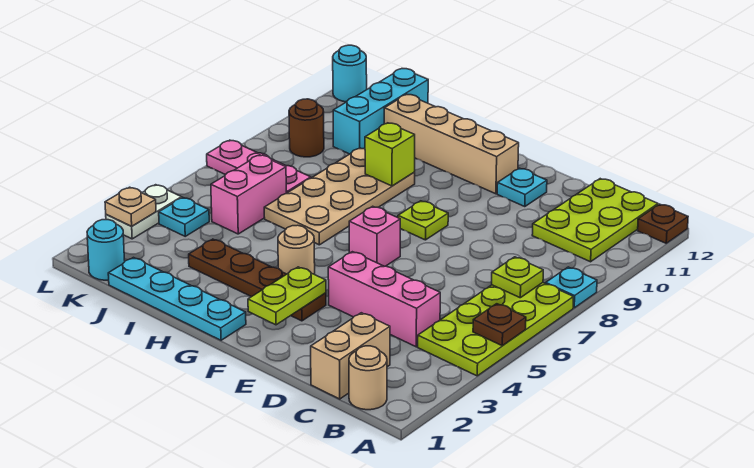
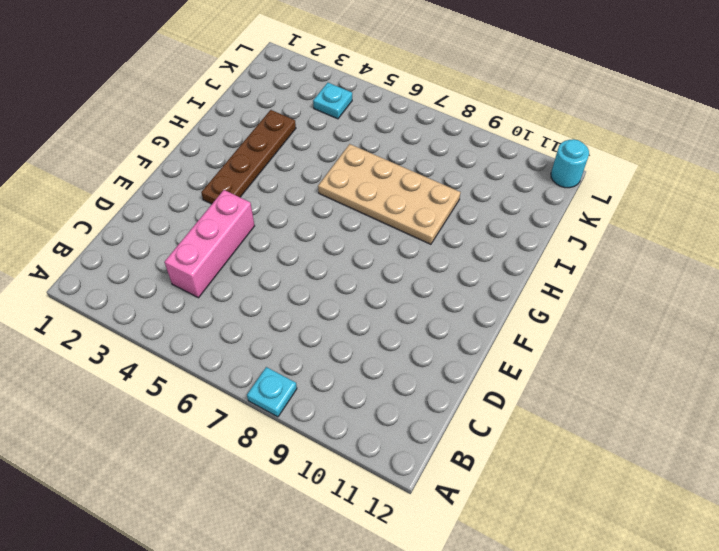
none -> lime plate A4:B7 level 1
none -> brown plate A12 level 1
none -> tan round brick B1 level 1

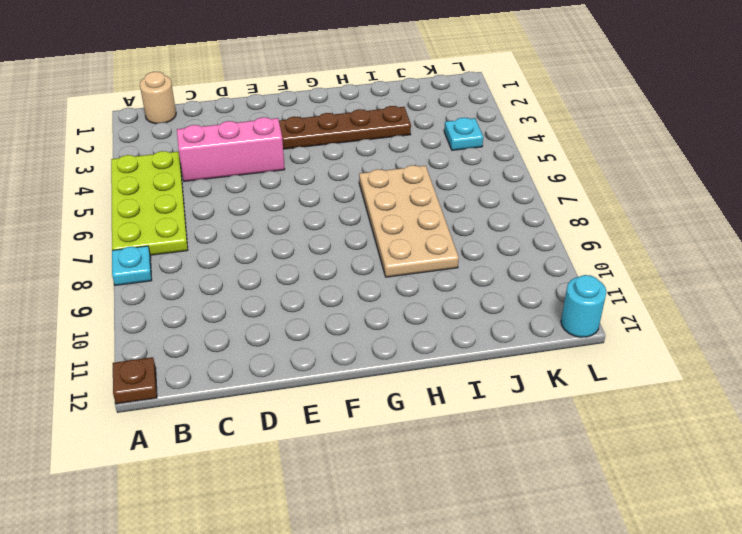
none -> lime plate B10:C12 level 1
none -> tan brick C1:C2 level 1
none -> cyan plate E11 level 1

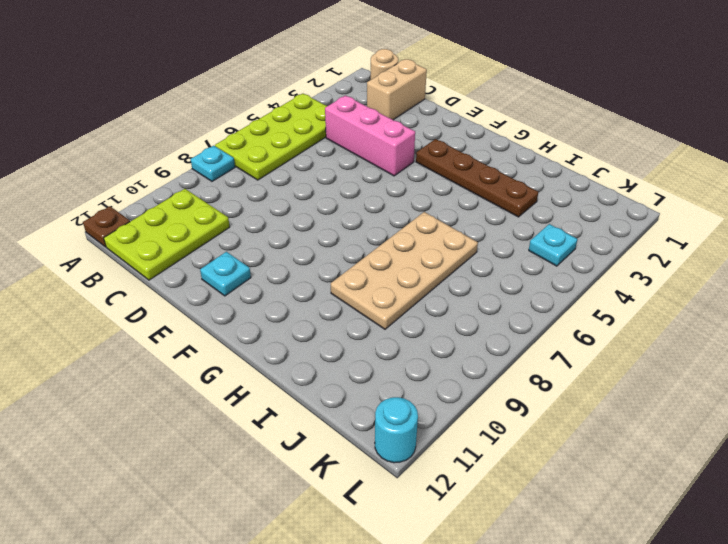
none -> pink brick F6 level 1
none -> lime plate F8 level 1
none -> tan brick F11:I11 level 1

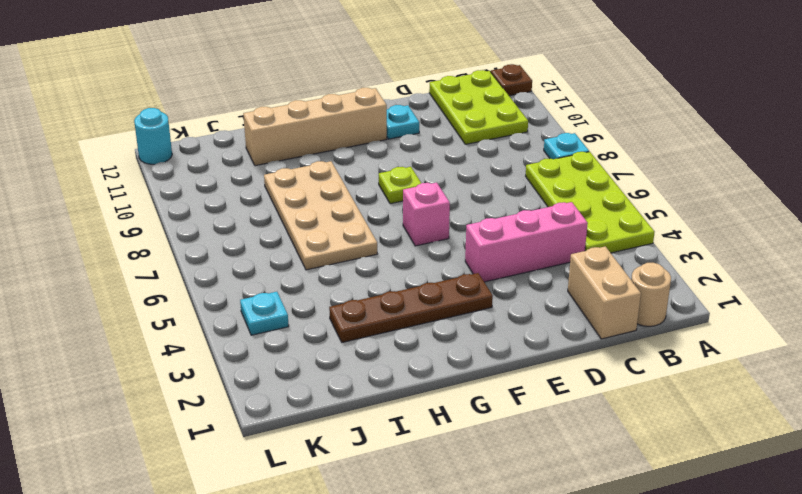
none -> cyan plate G1:J1 level 1
none -> tan round brick G4 level 1
none -> pink brick J5:J6 level 1

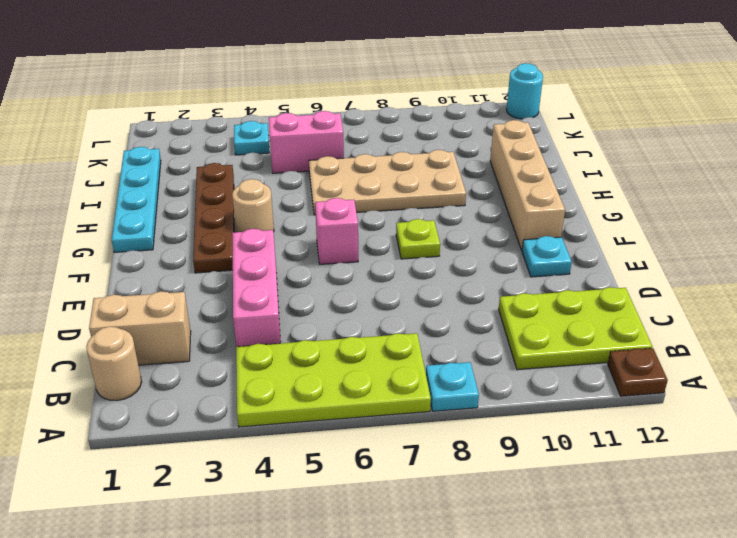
none -> pink plate J7:L7 level 1
none -> cyan brick J10:J12 level 1
none -> cyan round brick K1 level 1

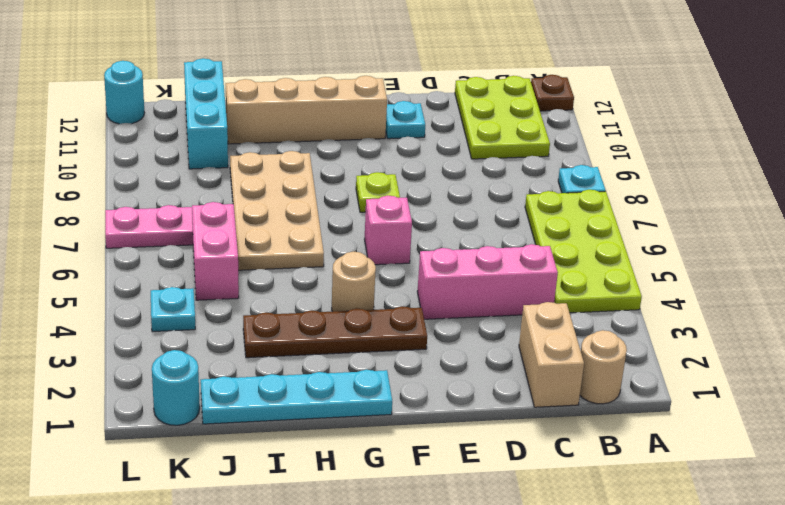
none -> brown round brick K9 level 1
none -> white plate L3:L4 level 1
none -> brown plate A5 level 2

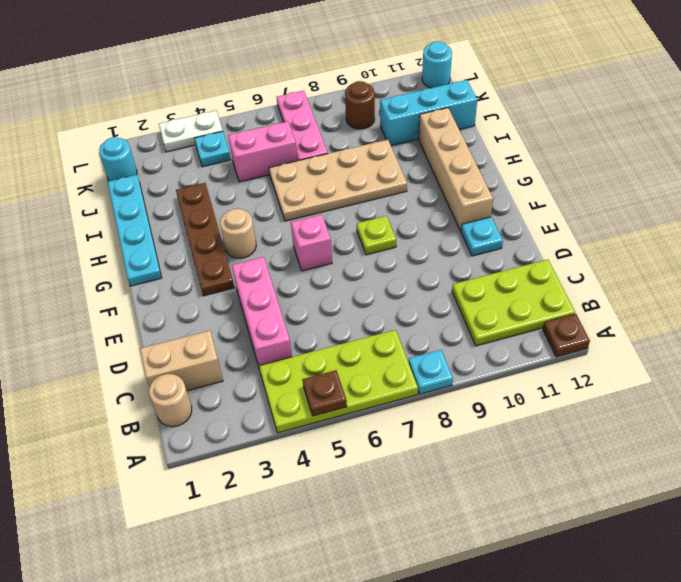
none -> lime plate B7 level 2
none -> lime plate F2:F3 level 2
none -> lime brick H9 level 2

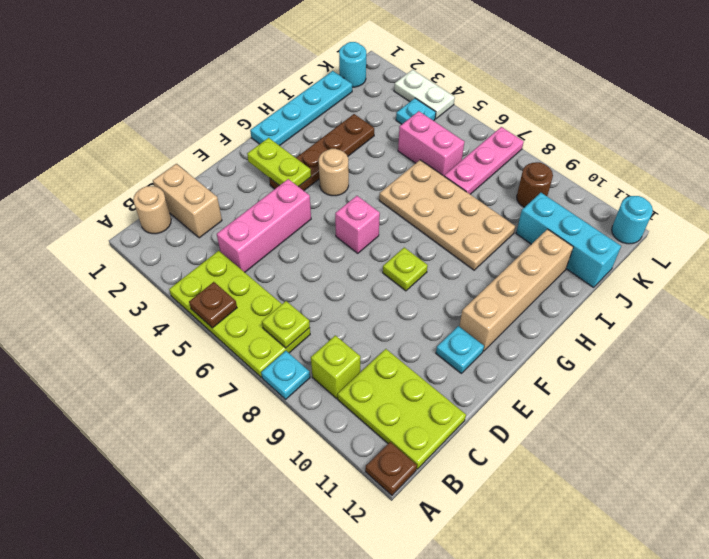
lime brick B9 level 1 -> lime brick H9 level 2
none -> tan plate L3 level 2

